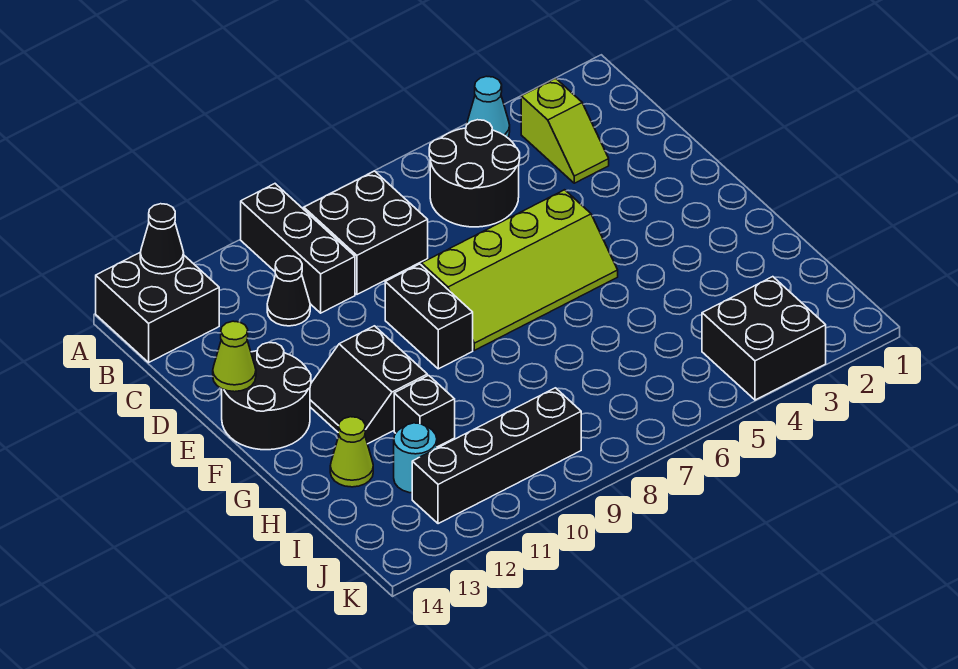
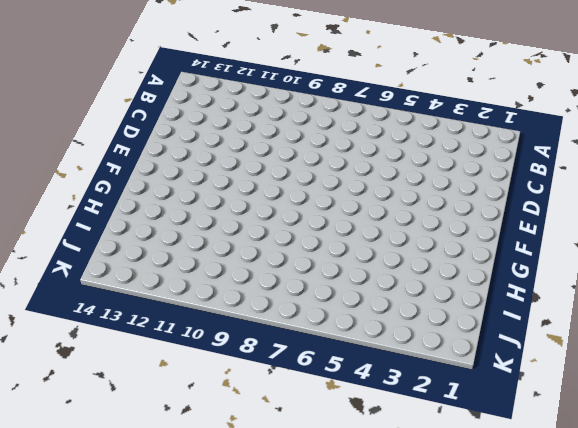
none -> cyan cone A4 level 1
none -> black brick A10:C10 level 1
none -> black brick A13:B14 level 1

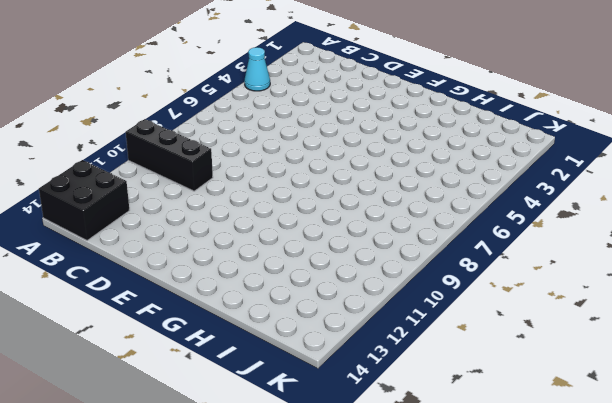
none -> lime slope B3:C3 level 1 top B
none -> black round brick B5:C6 level 1
none -> black brick B8:C9 level 1

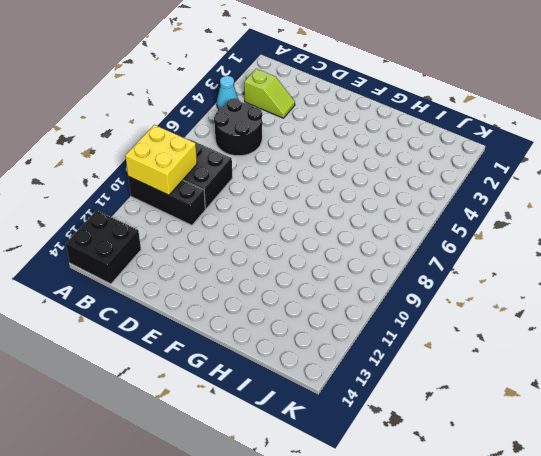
yellow brick A9:B10 level 2 -> none
none -> black cone C11 level 1
none -> lime slope E5:F8 level 1 top E
none -> black brick E9:F9 level 1

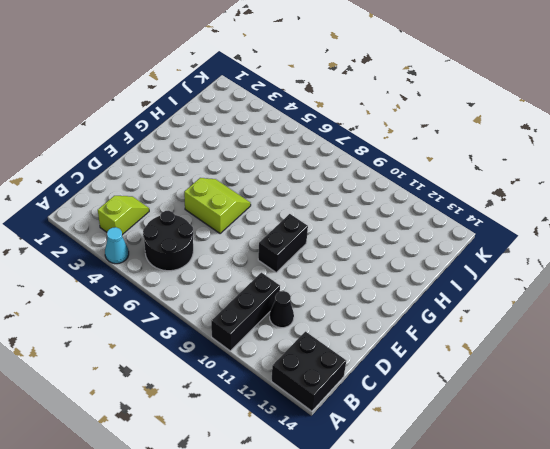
lime slope E5:F6 level 1 top E -> lime slope E5:F8 level 1 top E
none -> black brick B8:C9 level 1
none -> black round brick E13:F14 level 1
none -> black slope F11:G12 level 1 top 11

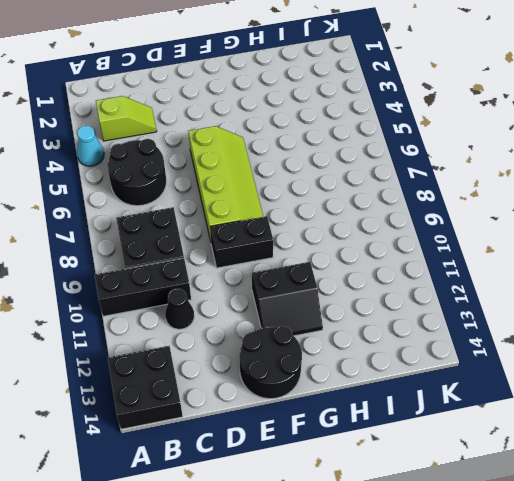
none -> black brick H11 level 1
none -> lime cone H13 level 1
none -> cyan round brick I12 level 1

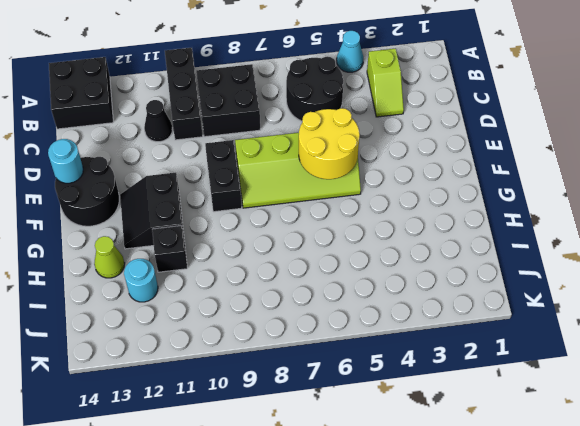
yellow round brick E5:F6 level 2 -> none
cyan round brick E14 level 2 -> lime cone E14 level 2
none -> black brick J3:K4 level 1
none -> black brick J9:J12 level 1
none -> black cone A13 level 2

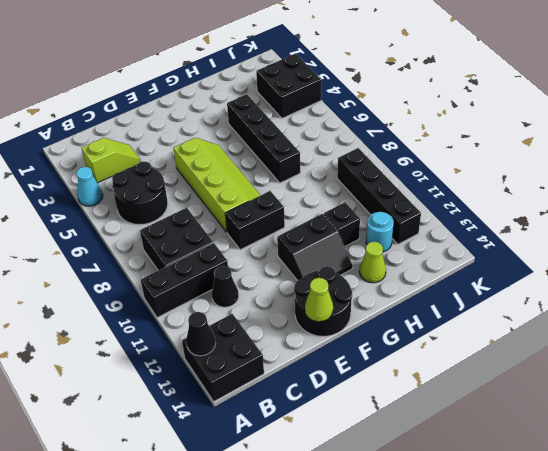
black brick H4:H7 level 1 -> none

